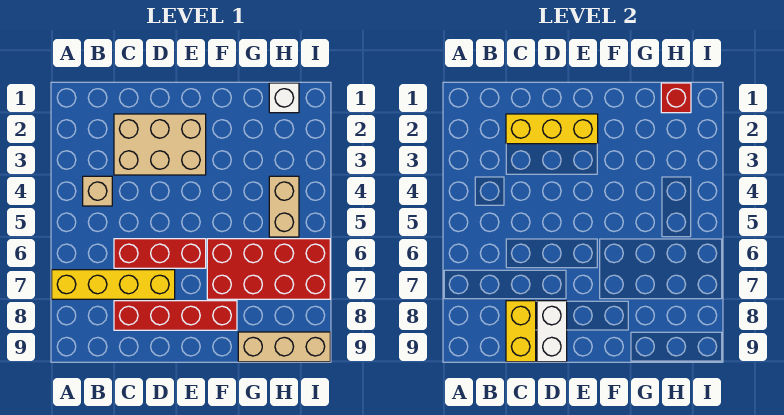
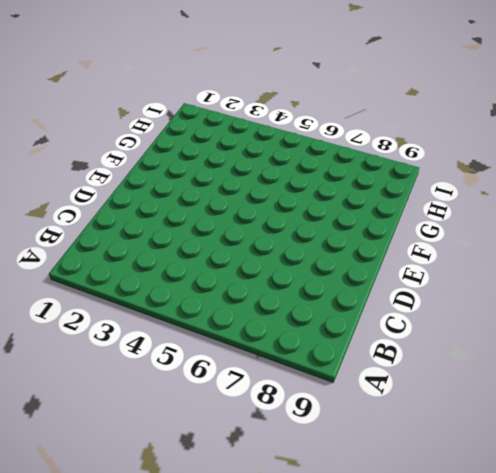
none -> yellow brick A7:D7 level 1
none -> tan brick B4 level 1
none -> tan brick C2:E3 level 1

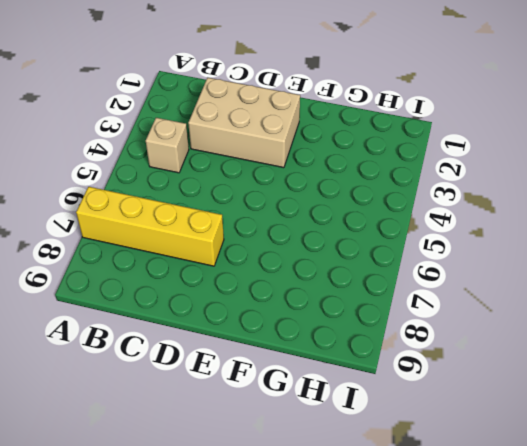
none -> red brick C6:E6 level 1
none -> red brick C8:F8 level 1
none -> red brick F6:I7 level 1

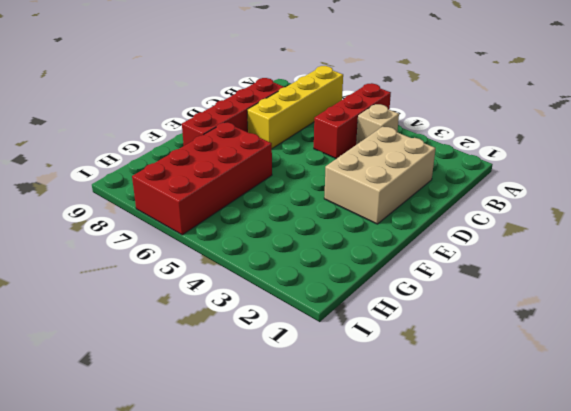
red brick A5:C5 level 1 -> red brick C6:E6 level 1
none -> tan brick G9:I9 level 1
none -> white brick H1 level 1
none -> tan brick H4:H5 level 1

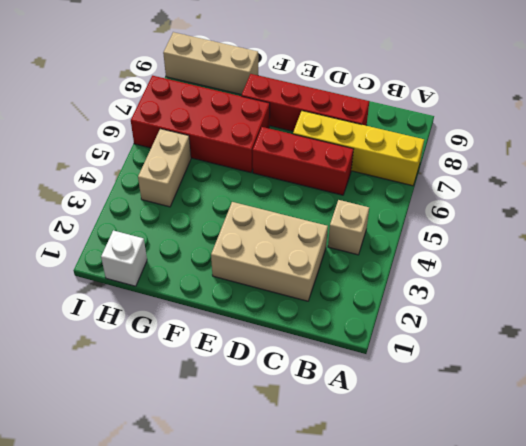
none -> yellow brick C2:E2 level 2
none -> yellow brick C8:C9 level 2
none -> white brick D8:D9 level 2

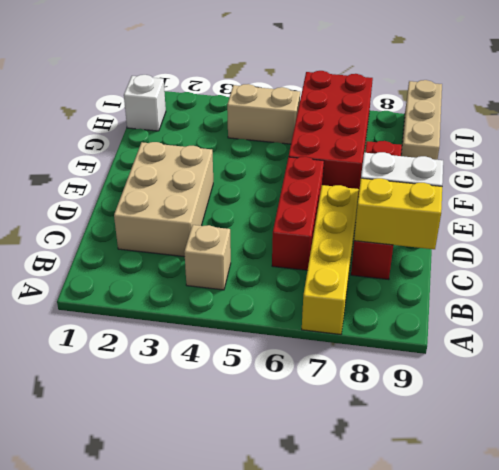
none -> yellow brick C2:E2 level 2
none -> red brick H1 level 2

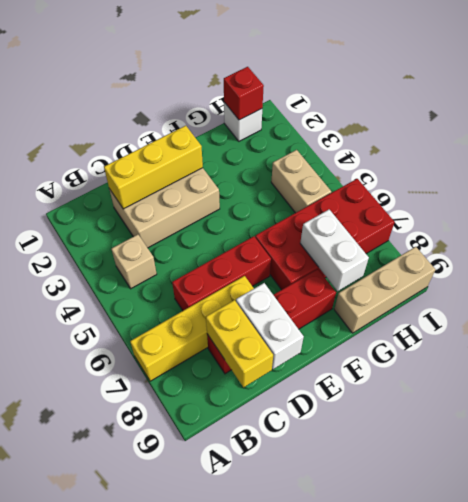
white brick G7:G8 level 2 -> none

